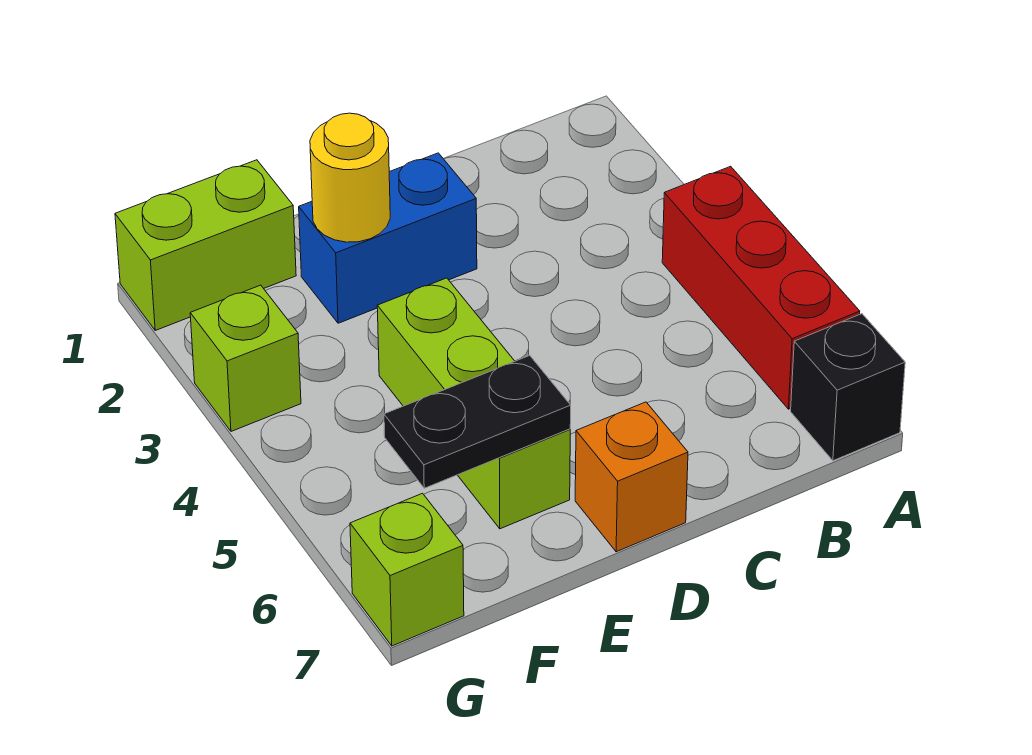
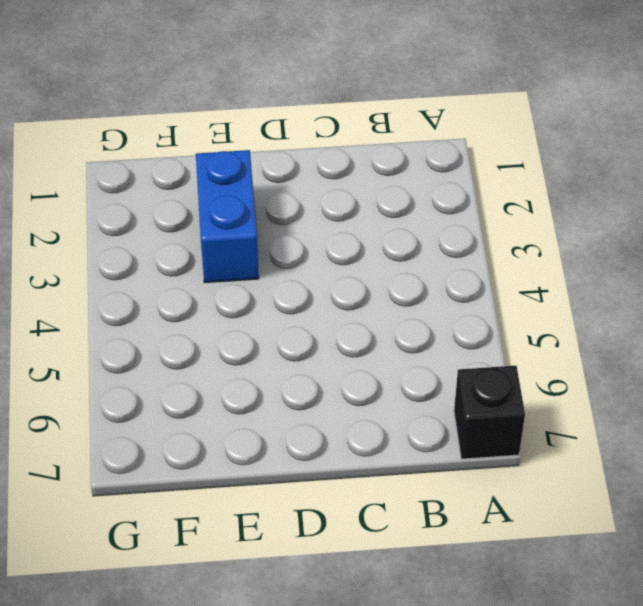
blue brick E2:E3 level 1 -> blue brick D2:E2 level 1
none -> red brick A4:A6 level 1
none -> orange brick D7 level 1

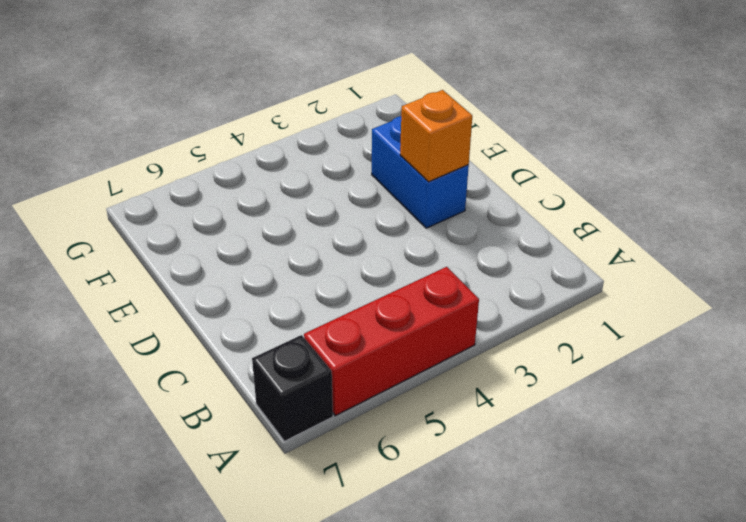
orange brick D2 level 2 -> orange brick D7 level 1
none -> lime brick E4:E6 level 1
none -> lime brick F1:G1 level 1

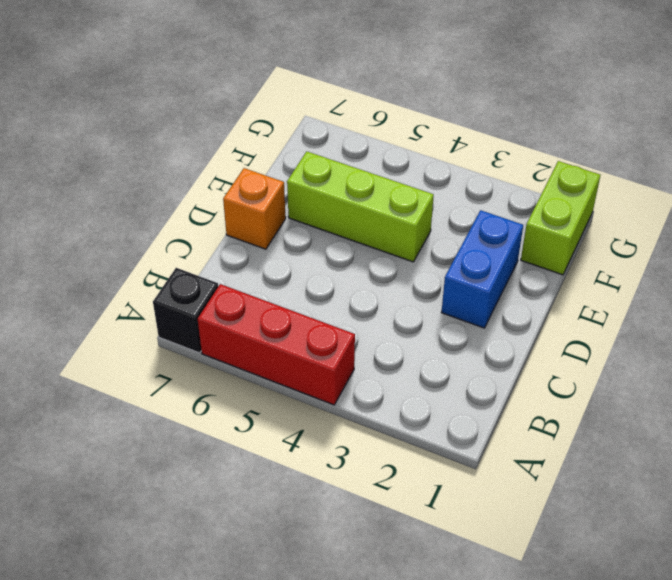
none -> lime brick G3 level 1
none -> lime brick G7 level 1

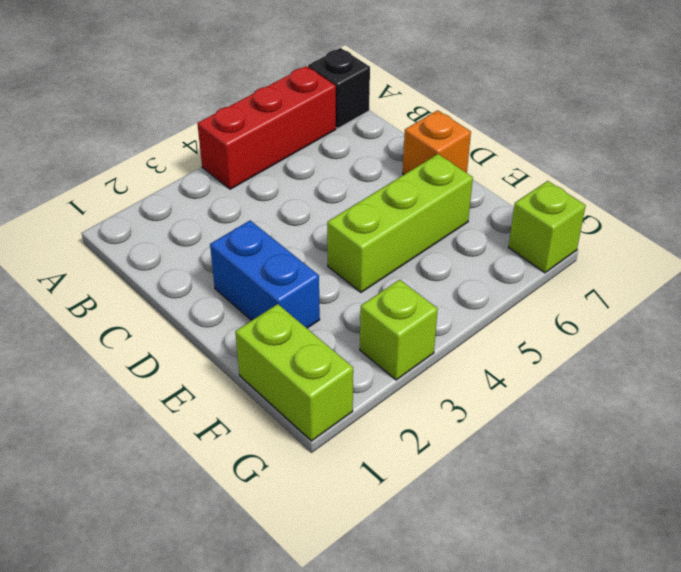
none -> yellow round brick E2 level 2
none -> black plate E6:F6 level 2

